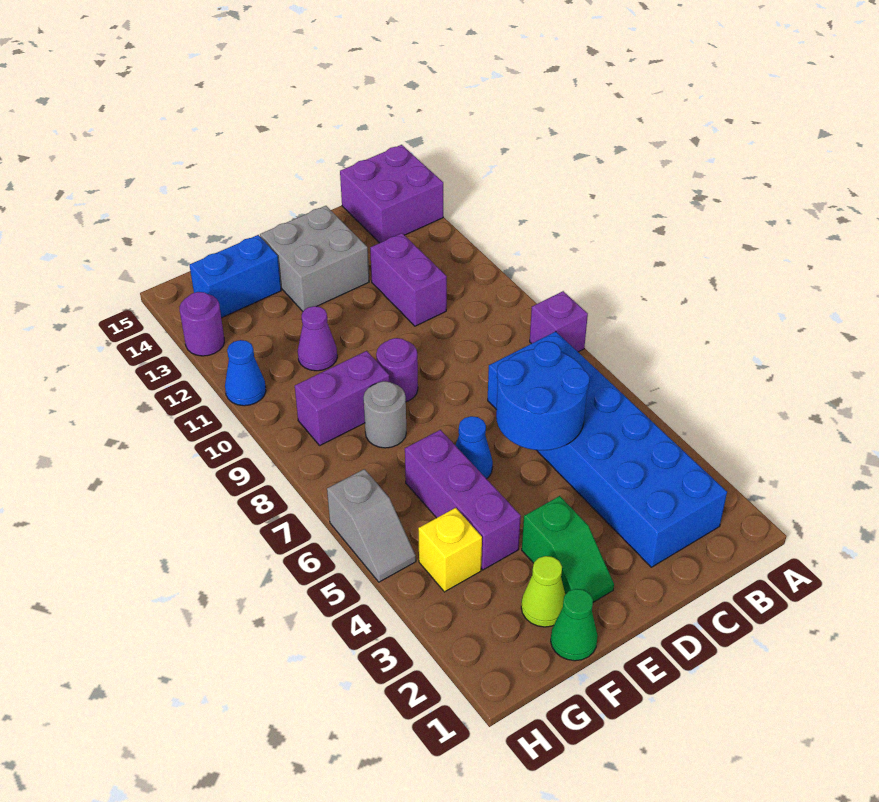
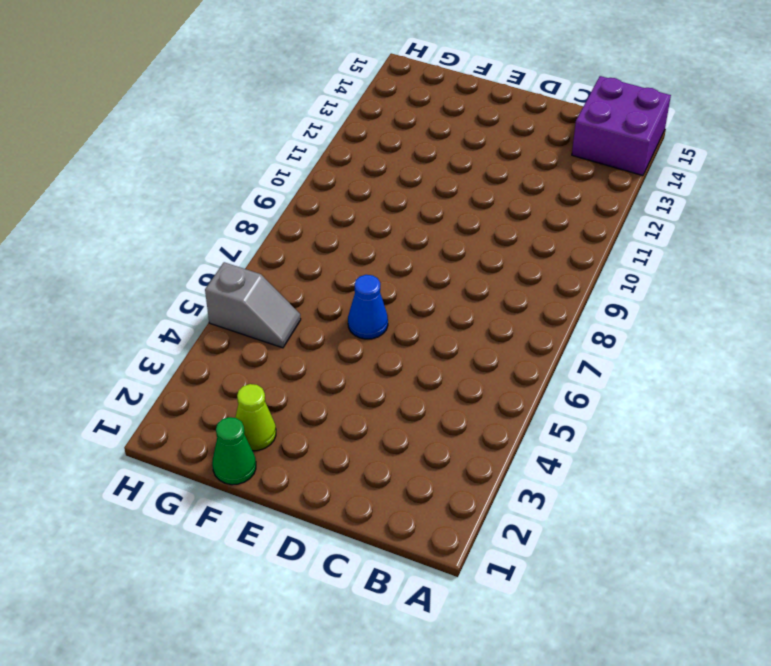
grey slope G5:H5 level 1 top H -> grey slope H5:H6 level 1 top 6
none -> purple brick A8 level 1
none -> blue brick B2:C7 level 1
none -> purple brick C11:C12 level 1

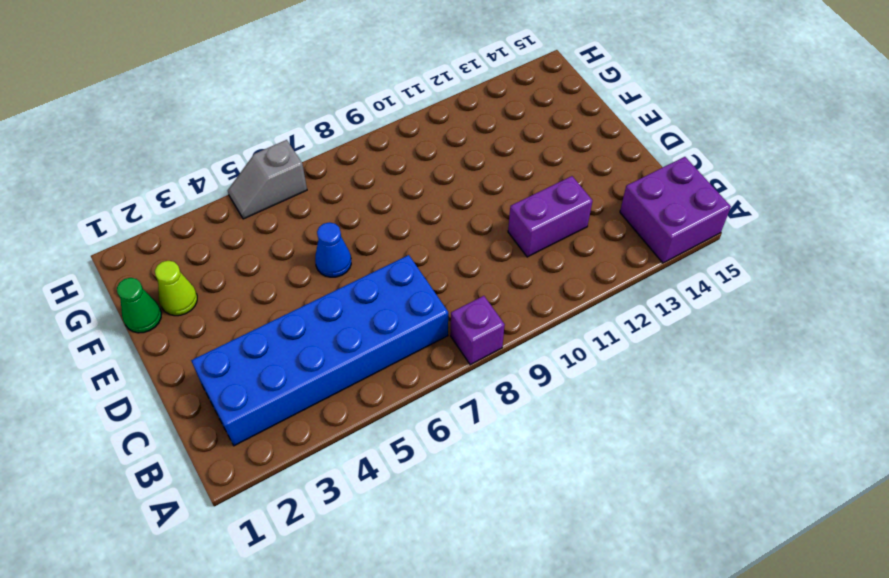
none -> grey brick D13:E14 level 1
none -> green slope E2:E3 level 1 top 3
none -> purple round brick E9 level 1

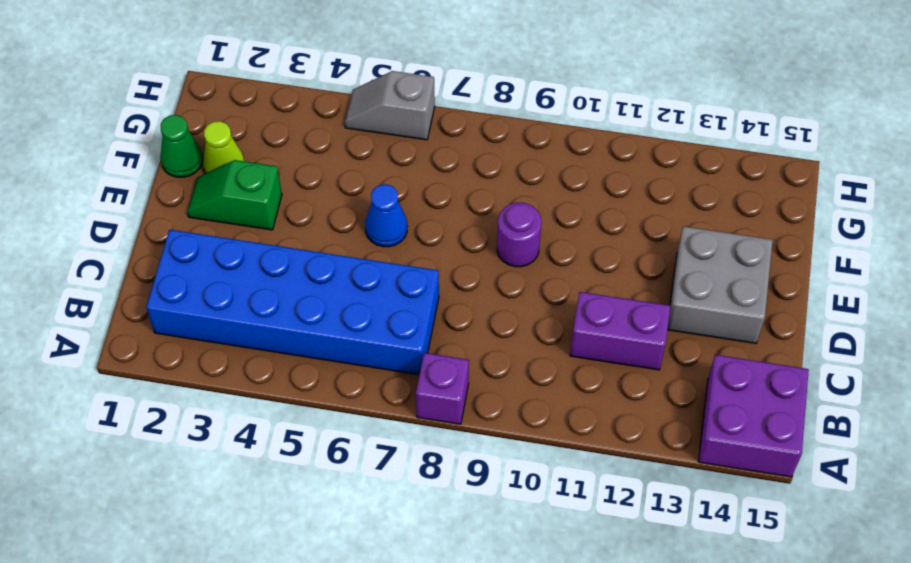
none -> purple brick F4:F6 level 1
none -> grey round brick F8 level 1
none -> purple brick F9:G9 level 1

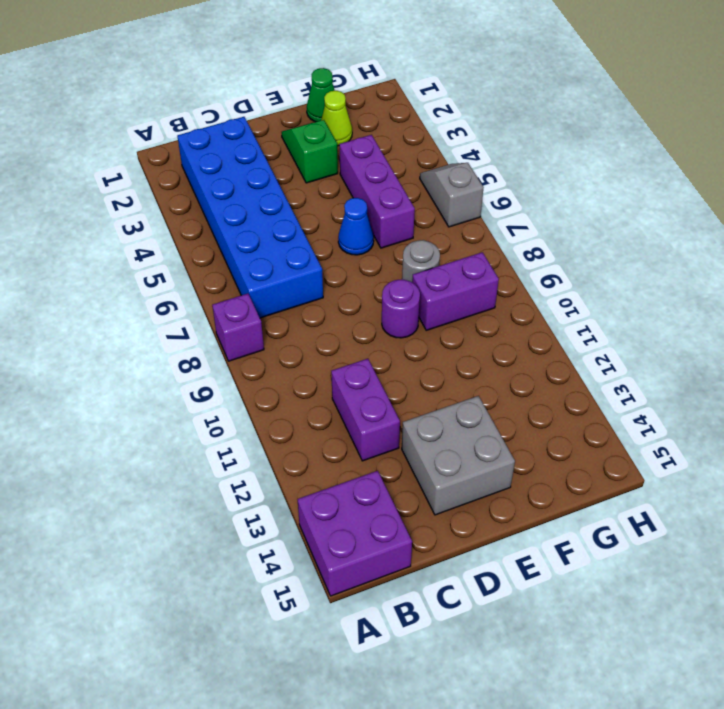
none -> purple cone F11 level 1
none -> blue brick F14:G14 level 1
none -> yellow brick G4 level 1

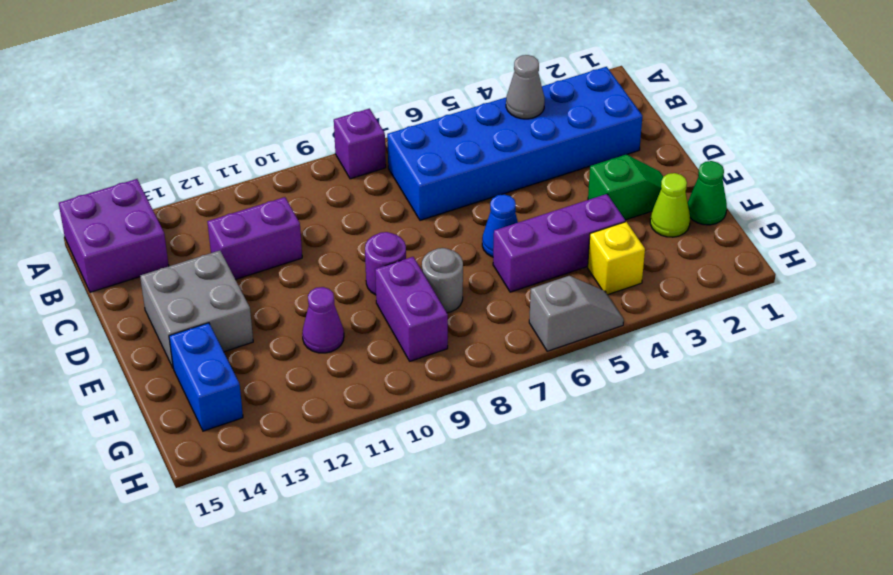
grey cone B4 level 2 -> none
none -> blue cone H11 level 1
none -> purple round brick H13 level 1
none -> blue round brick C5:D6 level 2

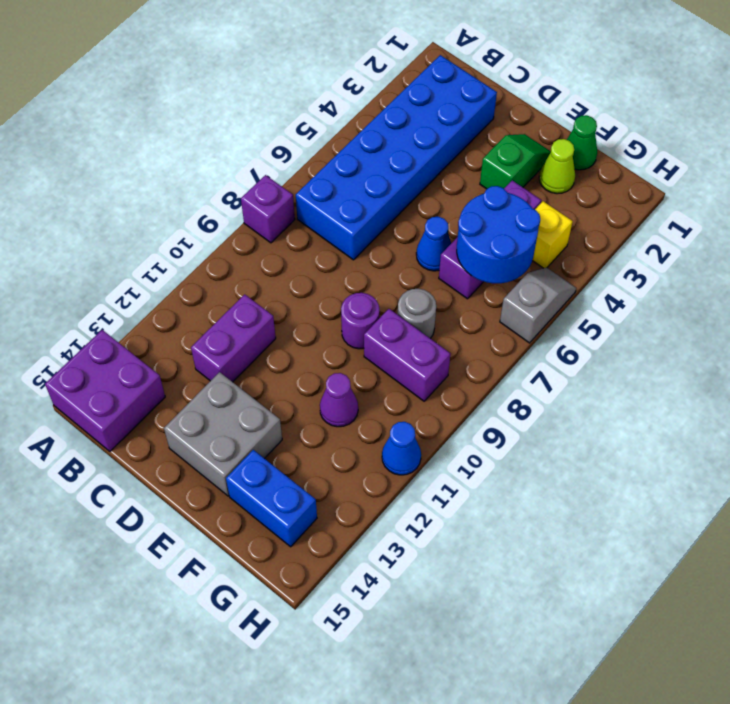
blue round brick F5:G6 level 2 -> blue round brick C5:D6 level 2
none -> purple round brick H13 level 1

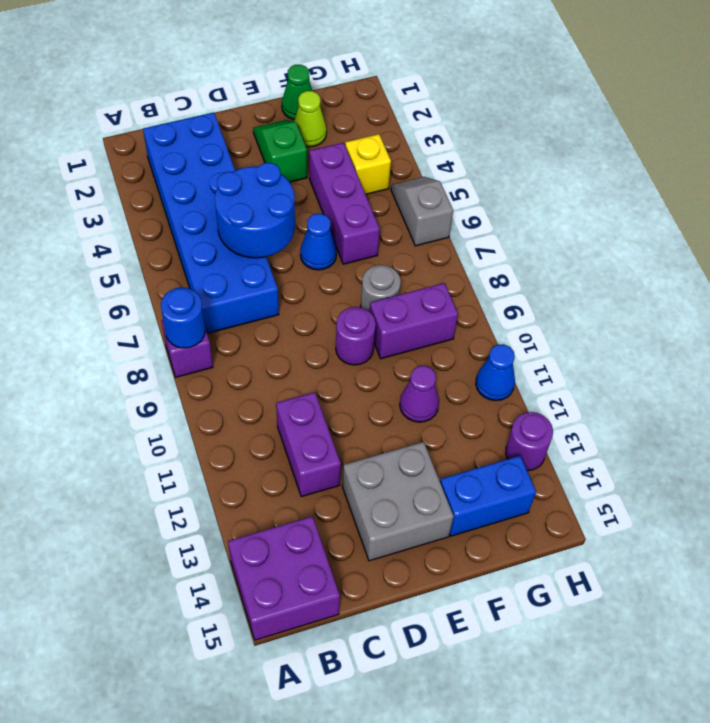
blue round brick A8 level 2 -> none

